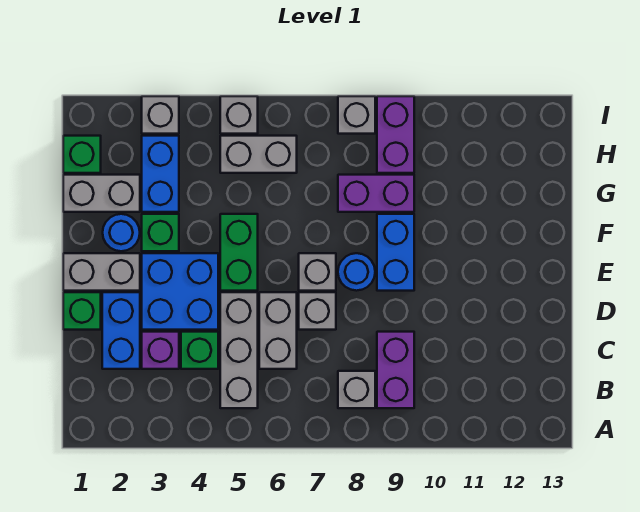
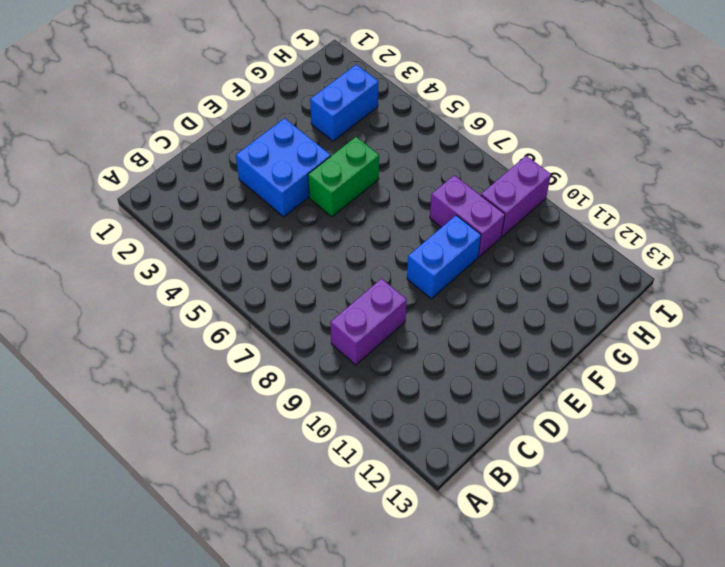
none -> grey brick B5:D5 level 1
none -> grey brick B8 level 1
none -> blue brick C2:D2 level 1

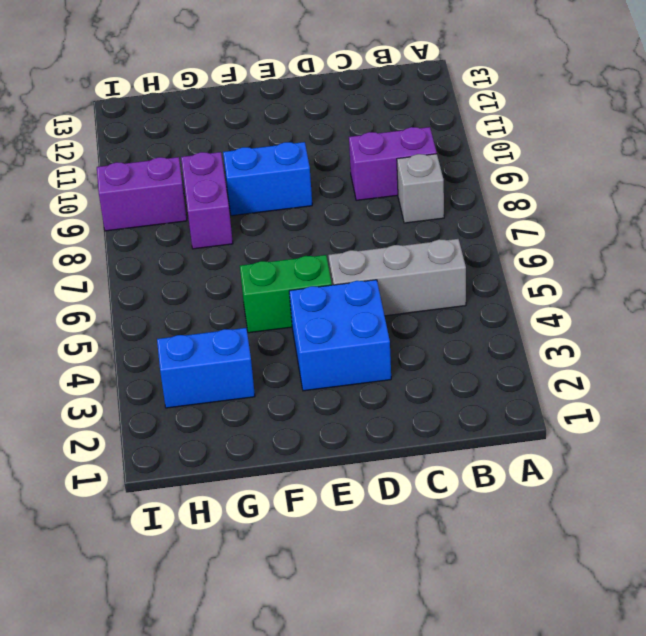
none -> blue brick C2:D2 level 1
none -> purple brick C3 level 1
none -> green brick C4 level 1

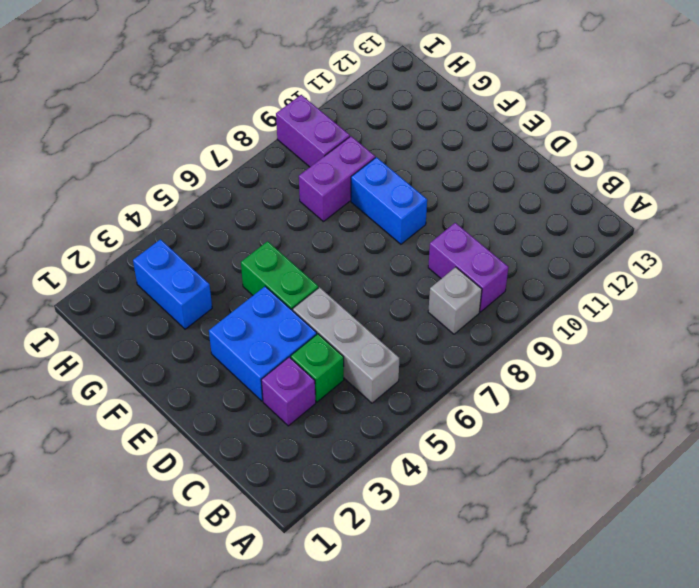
none -> blue brick C2:D2 level 1
none -> grey brick C6:D6 level 1
none -> green brick D1 level 1

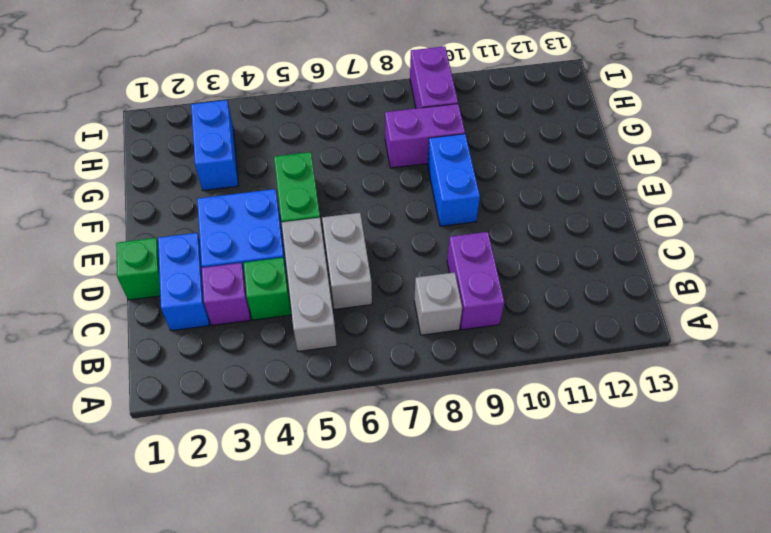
none -> grey brick D7 level 1
none -> grey brick E1:E2 level 1
none -> grey brick E7 level 1

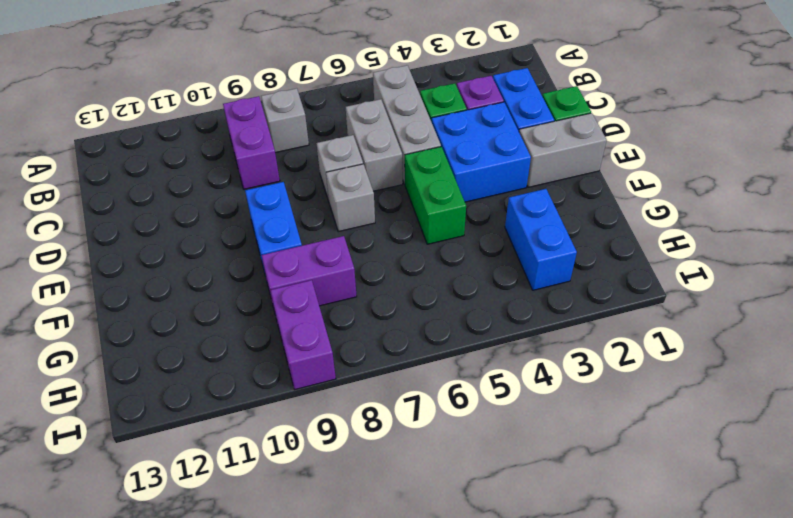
none -> blue round brick E8 level 1
none -> blue round brick F2 level 1
none -> green brick F3 level 1

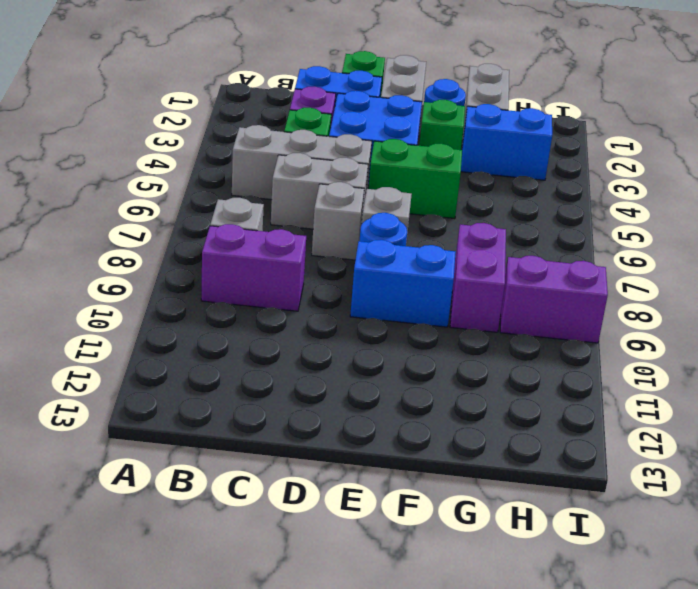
none -> green brick H1 level 1
none -> grey brick H5:H6 level 1
none -> grey brick I3 level 1

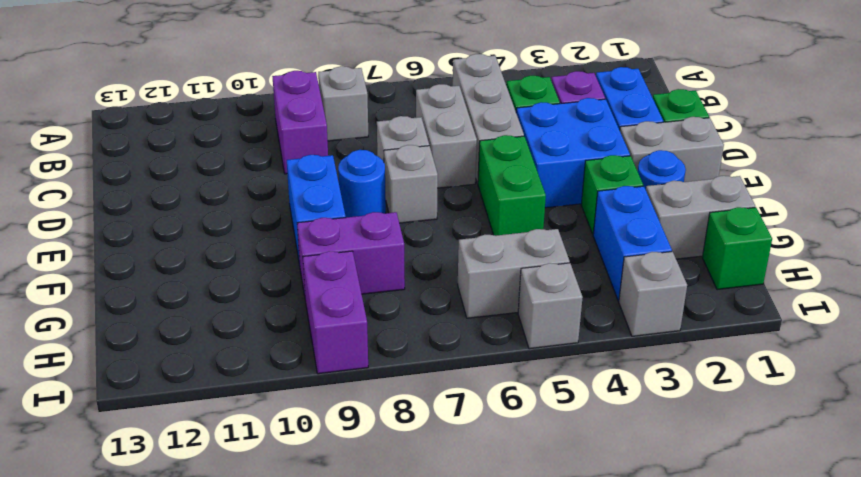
none -> grey brick I8 level 1

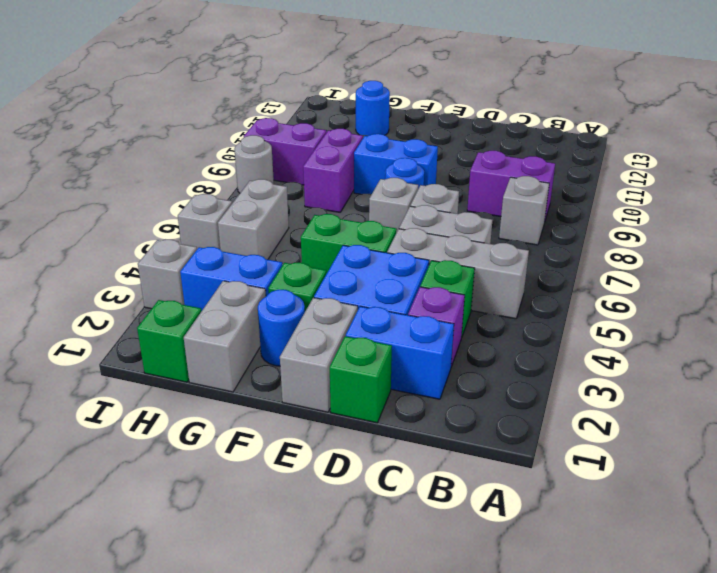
blue round brick G12 level 1 -> none
grey round brick I8 level 1 -> grey brick I8 level 1

